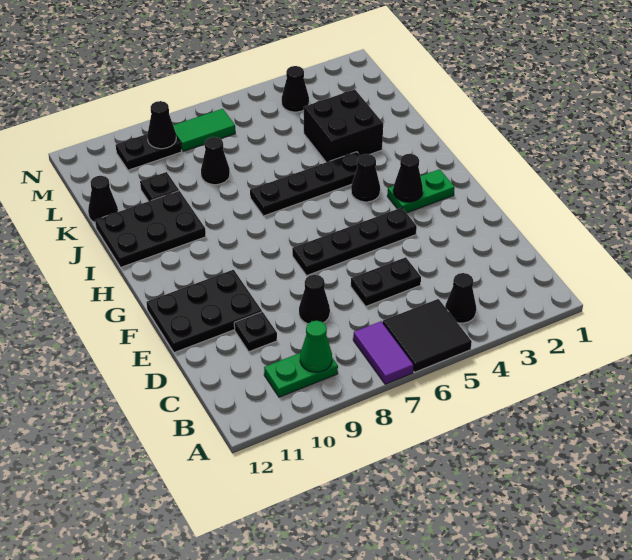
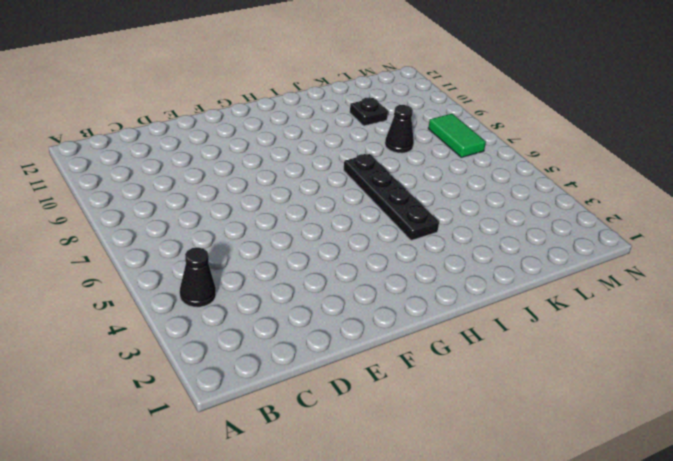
none -> black tile A5:B6 level 1
none -> purple tile A7:B7 level 1
none -> green plate B9:B10 level 1

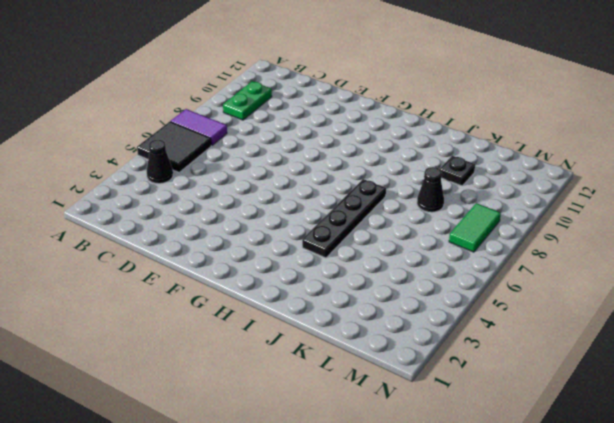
none -> black plate D5:D6 level 1
none -> black cone D8 level 1
none -> black plate D10 level 1

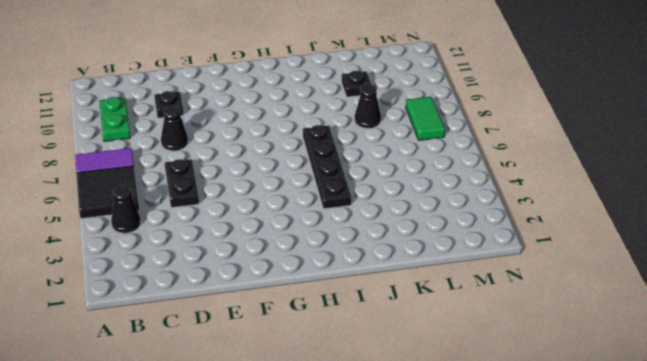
none -> black plate E10:F12 level 1
none -> black plate F4:F7 level 1
none -> green plate G2:G3 level 1

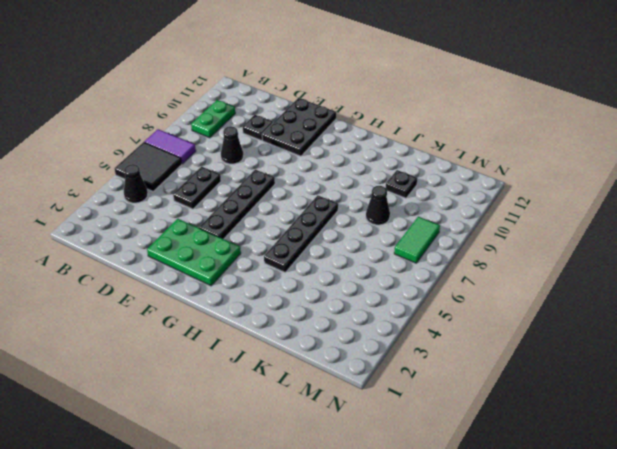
green plate E2:G3 level 1 -> green plate G2:G3 level 1
none -> black cone H4 level 1
none -> black plate I10:J12 level 1
none -> black brick J3:K4 level 1

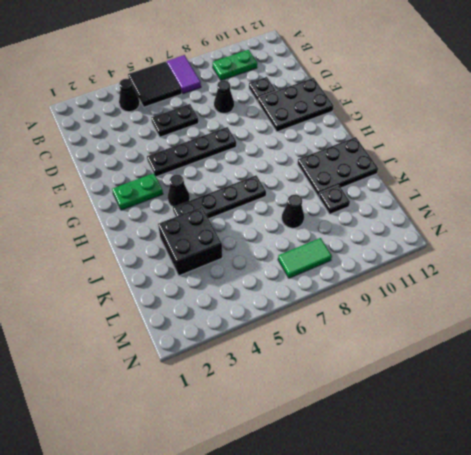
none -> black cone K12 level 1
none -> black cone M4 level 1
none -> black plate M9:M10 level 1

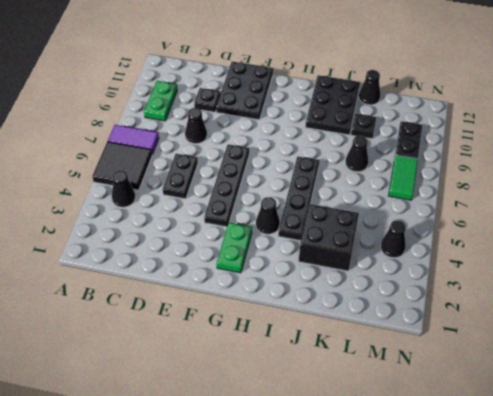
none -> green cone B9 level 2
none -> black cone G3 level 2
none -> black cone M9 level 2

